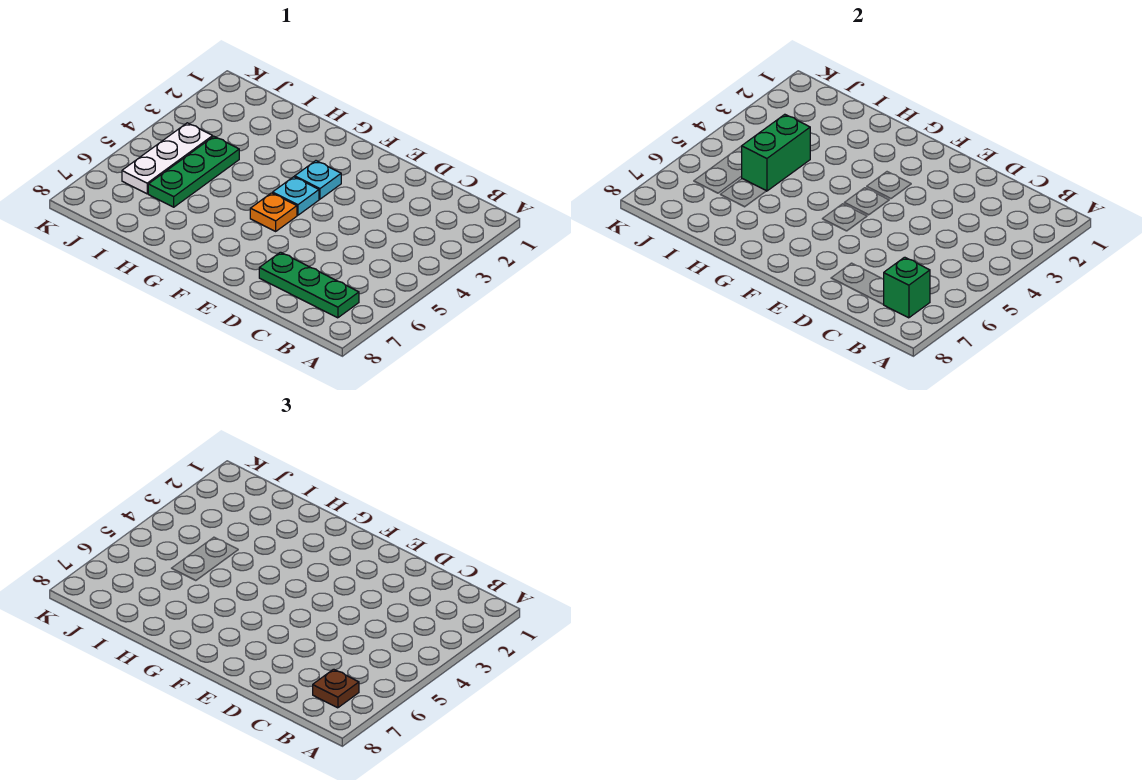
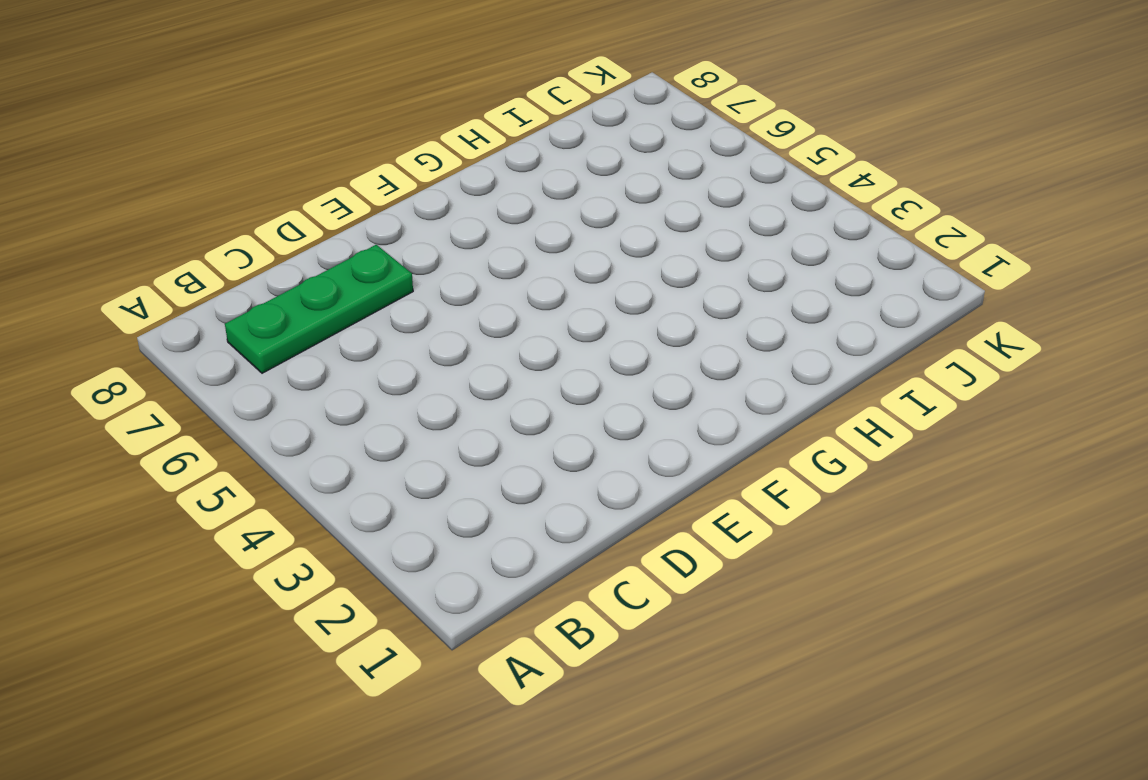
none -> cyan plate F3 level 1
none -> cyan plate F4 level 1

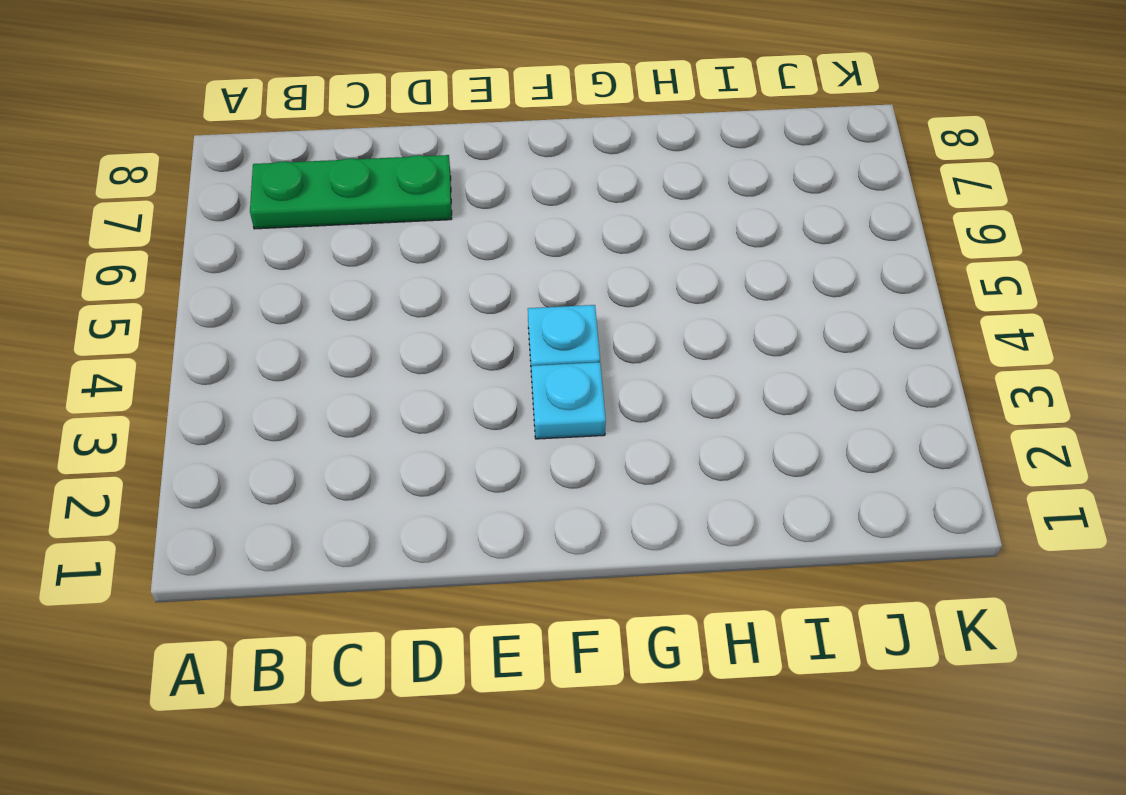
none -> orange plate F5 level 1
none -> green plate I4:I6 level 1

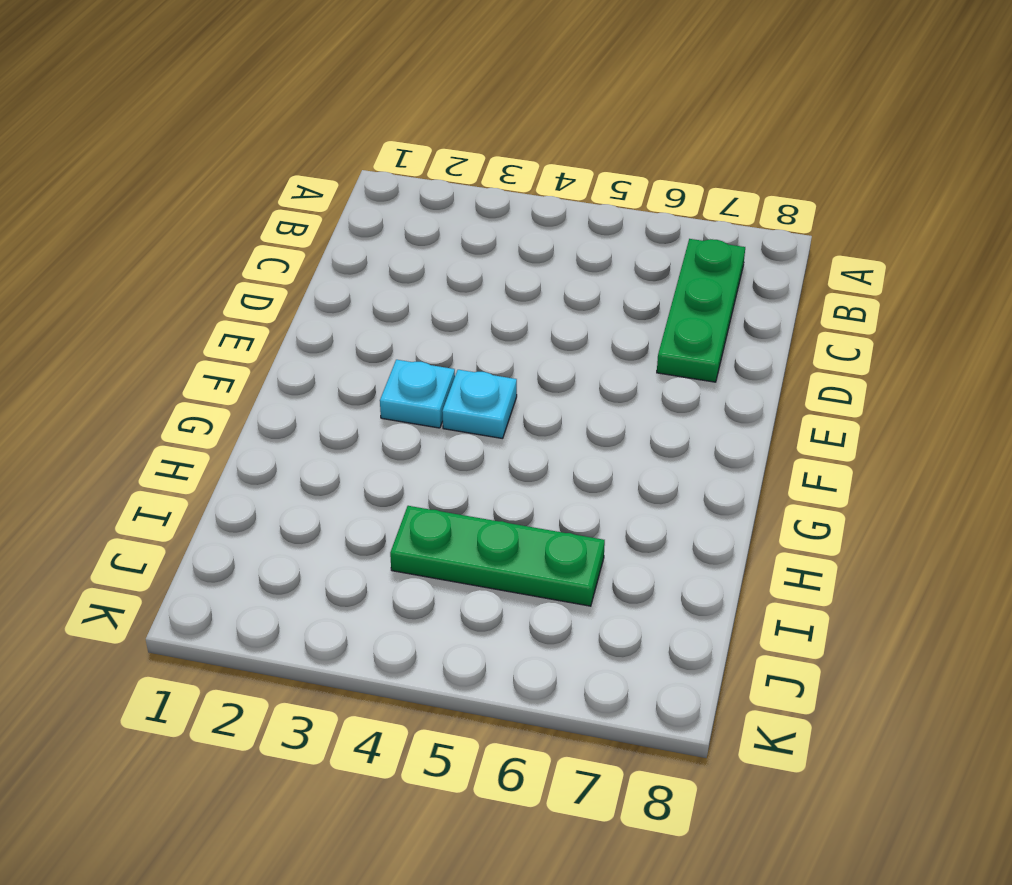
none -> orange plate F5 level 1
none -> white plate J4:J6 level 1

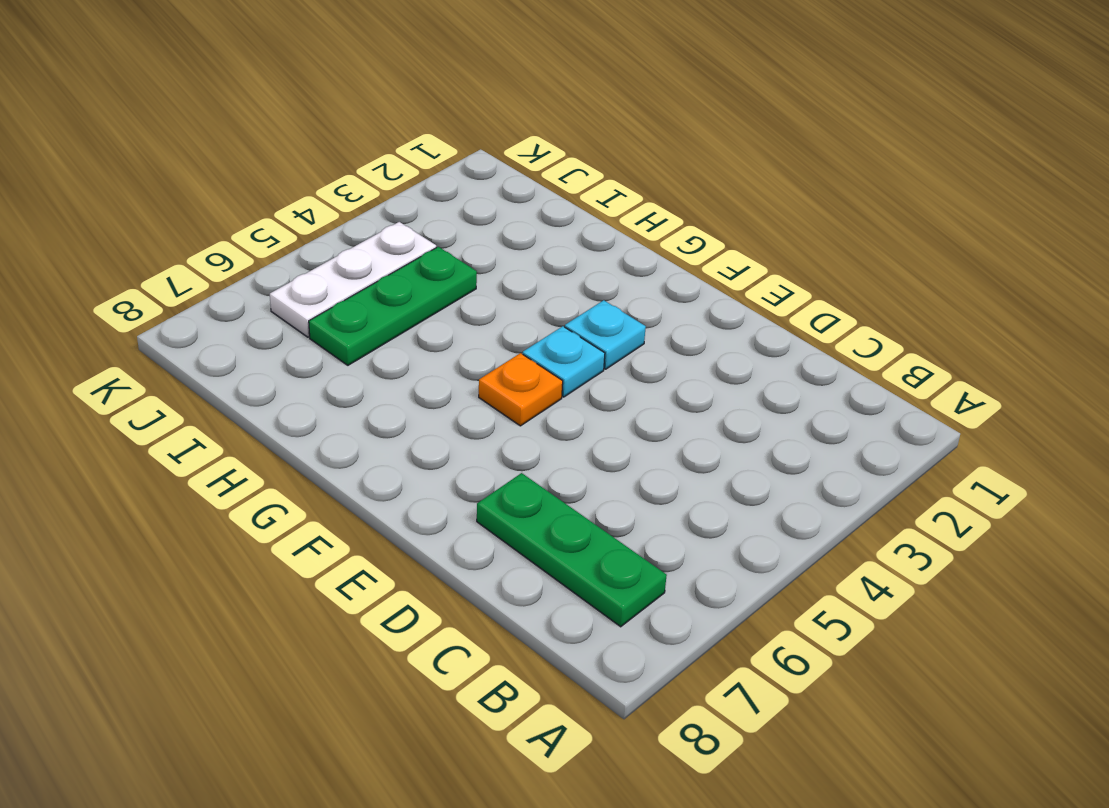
none -> green brick B7 level 2
none -> green brick I4:I5 level 2

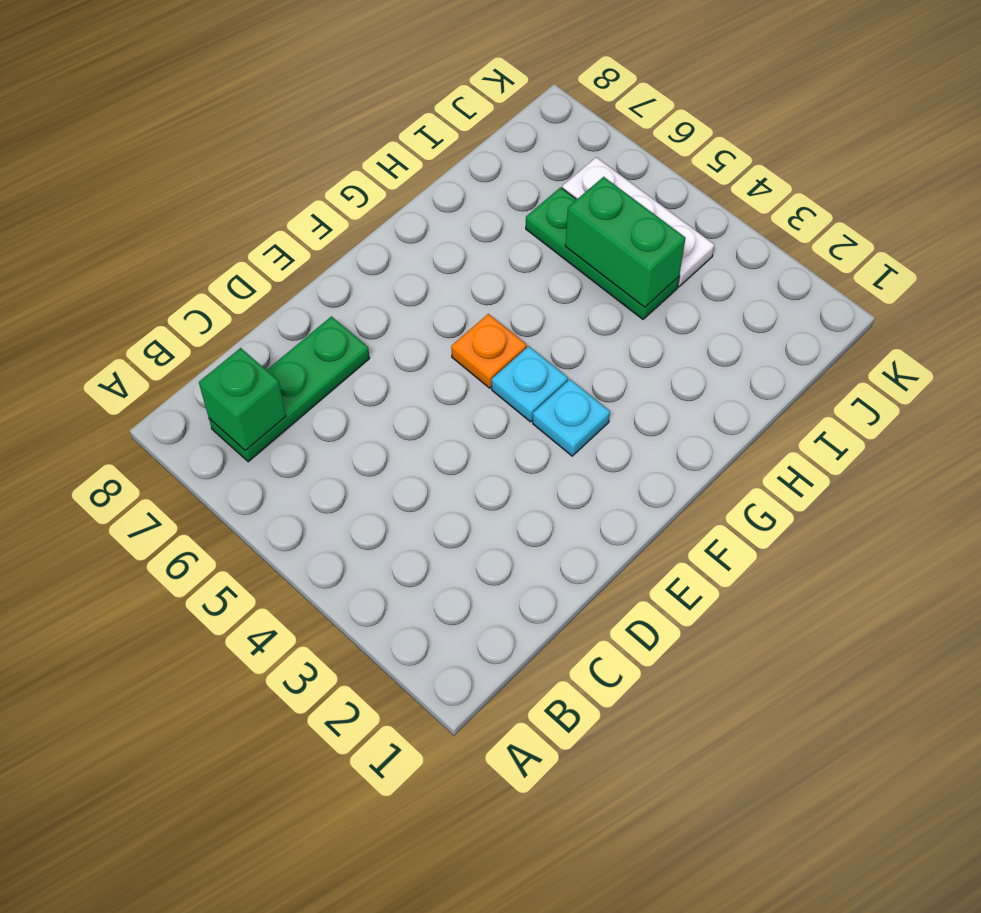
none -> brown plate B7 level 3

